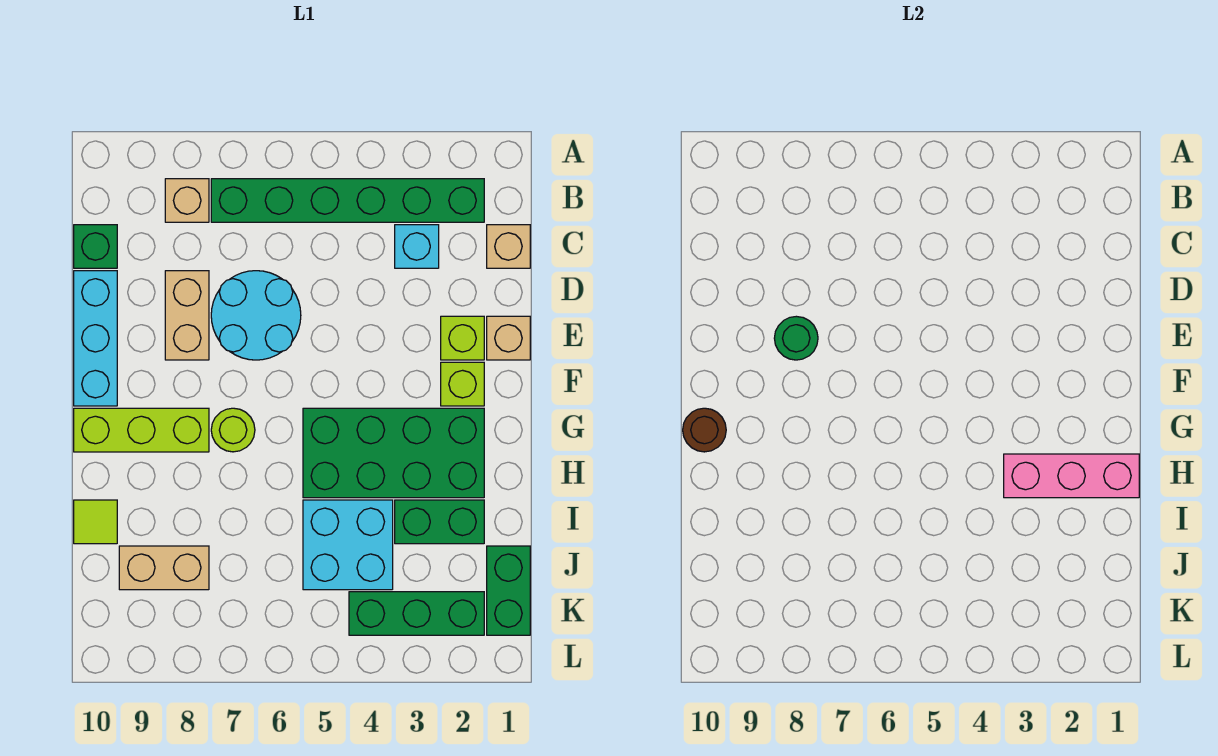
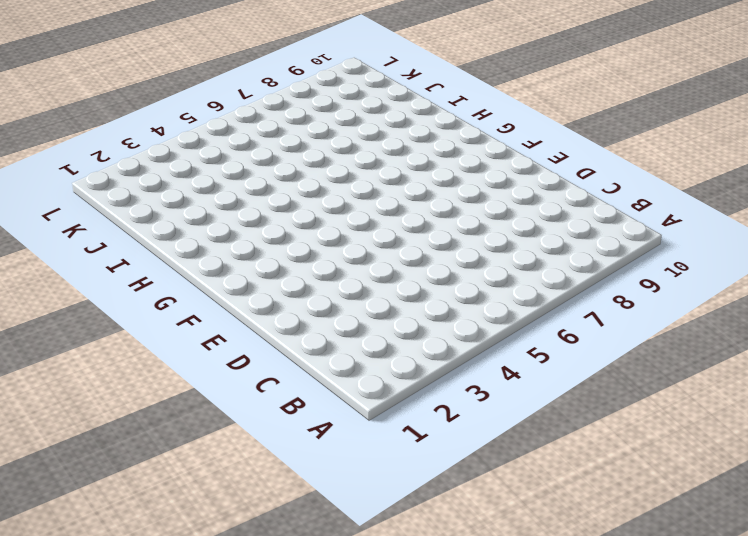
none -> green brick B2:B7 level 1
none -> tan brick B8 level 1
none -> tan brick C1 level 1

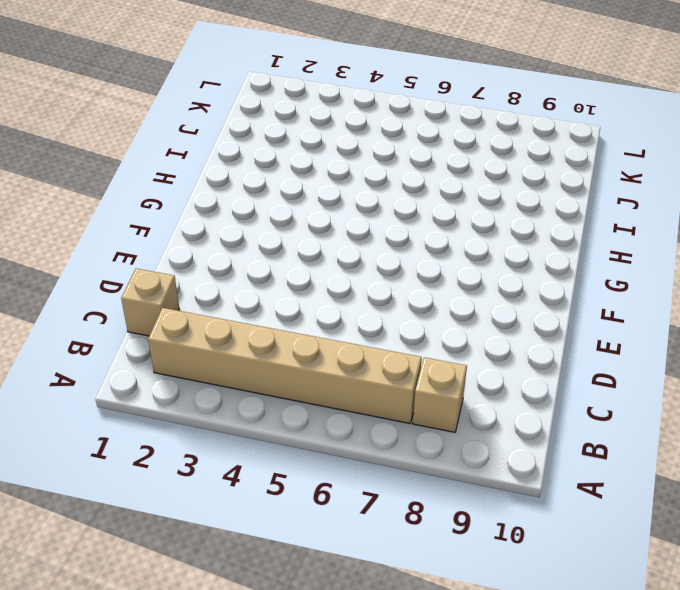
tan brick B2:B7 level 1 -> green brick B2:B7 level 1
none -> cyan brick C3 level 1
none -> green brick C10 level 1
none -> cyan round brick D6:E7 level 1

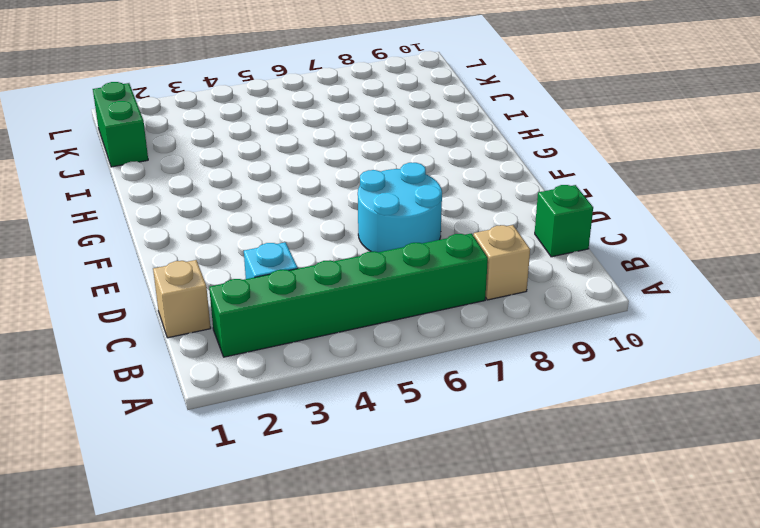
none -> tan brick D8:E8 level 1
none -> cyan brick D10:F10 level 1
none -> tan brick E1 level 1

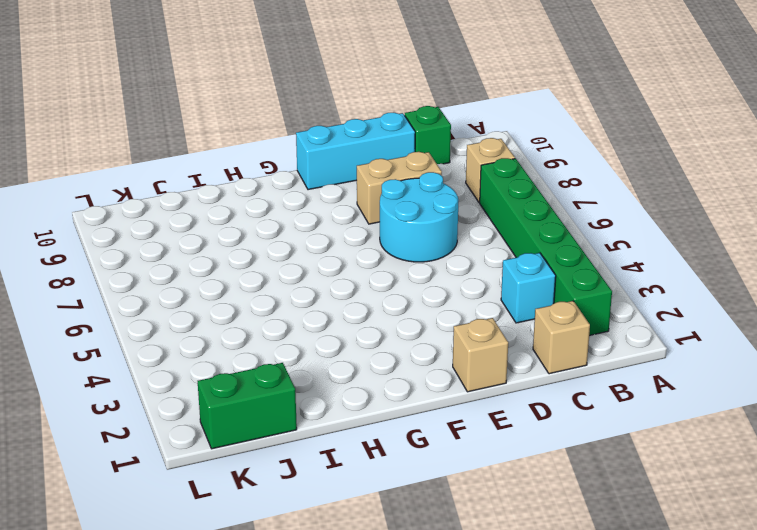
none -> lime brick E2 level 1
none -> lime brick F2 level 1
none -> green brick G2:H5 level 1

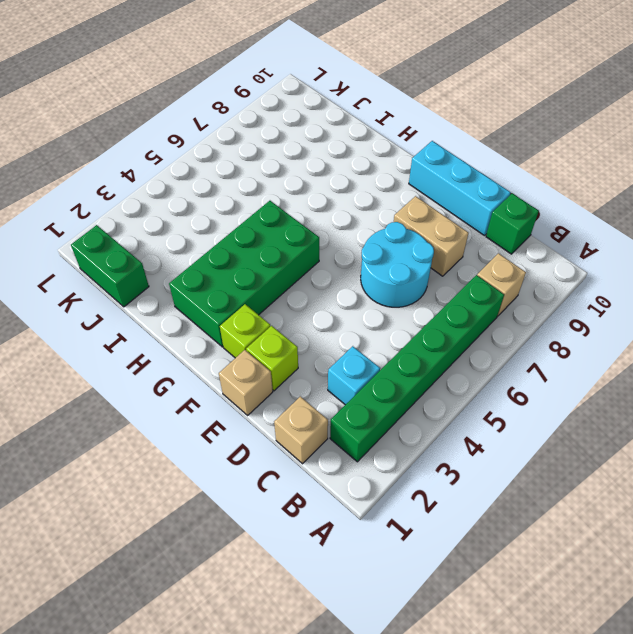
none -> lime round brick G7 level 1
none -> lime brick G8:G10 level 1
none -> green brick I2:I3 level 1

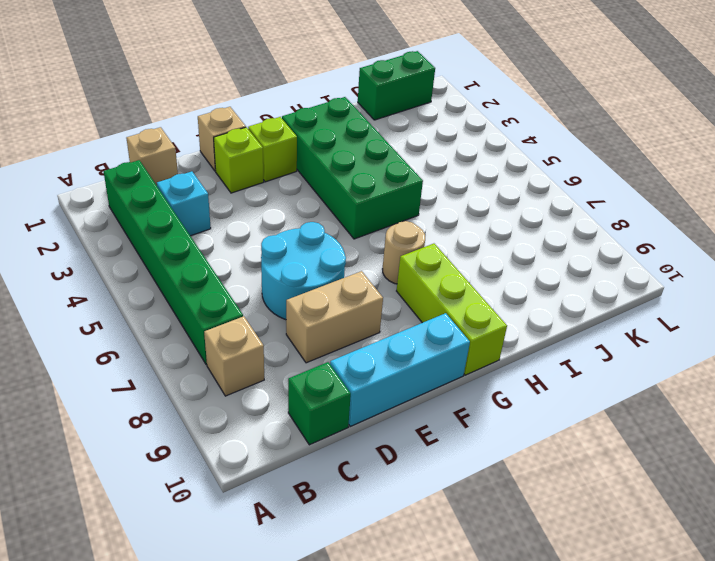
tan round brick G7 level 1 -> lime round brick G7 level 1
none -> green brick I2:I3 level 1
none -> cyan brick I4:J5 level 1
none -> lime tile I10 level 1

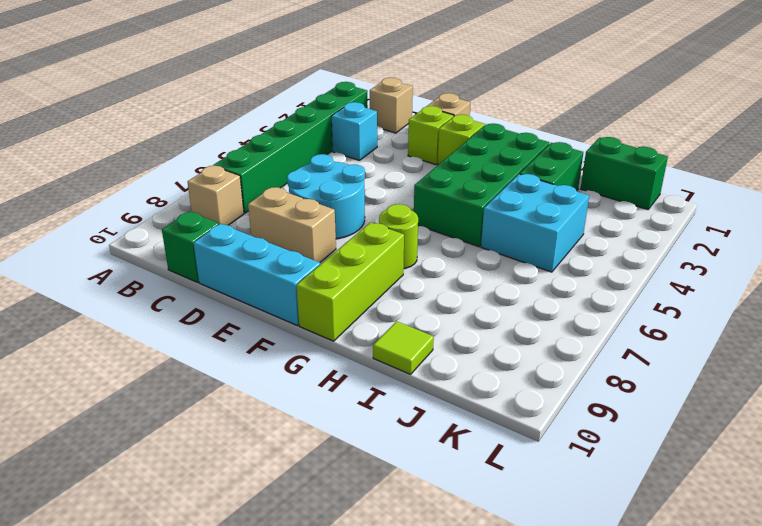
none -> tan brick J8:J9 level 1
none -> green brick K2:K4 level 1
none -> green round brick E8 level 2

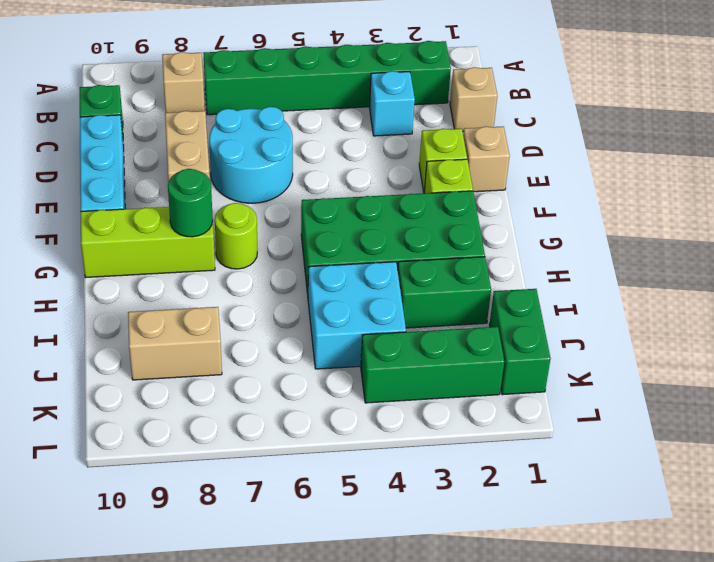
green round brick G8 level 2 -> green round brick E8 level 2
none -> lime tile I10 level 1
none -> brown round brick G10 level 2
none -> pink brick H1:H3 level 2

